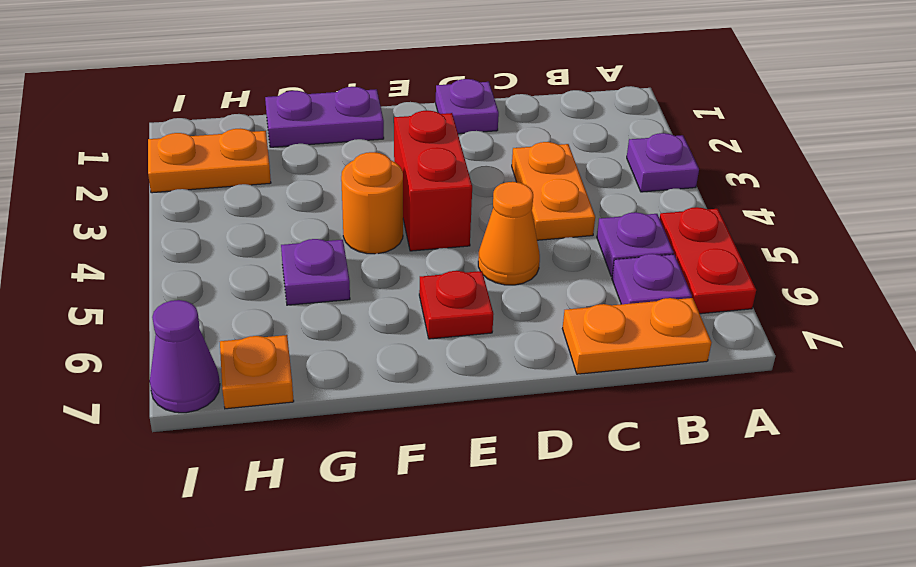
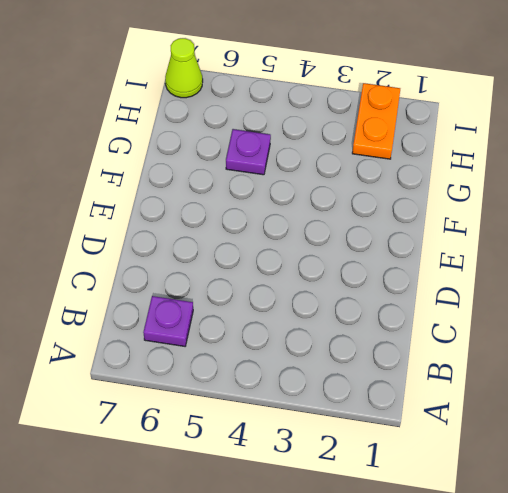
lime cone I7 level 1 -> purple cone I7 level 1
none -> purple plate A3 level 1
none -> red plate A5:A6 level 1
none -> purple plate B5 level 1

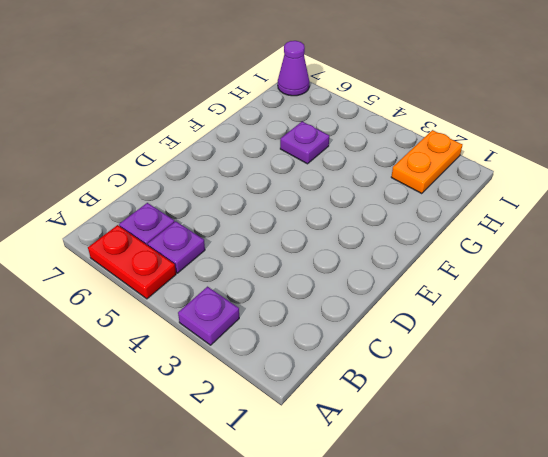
none -> orange plate B7:C7 level 1
none -> orange plate C3:C4 level 1
none -> purple plate D1 level 1

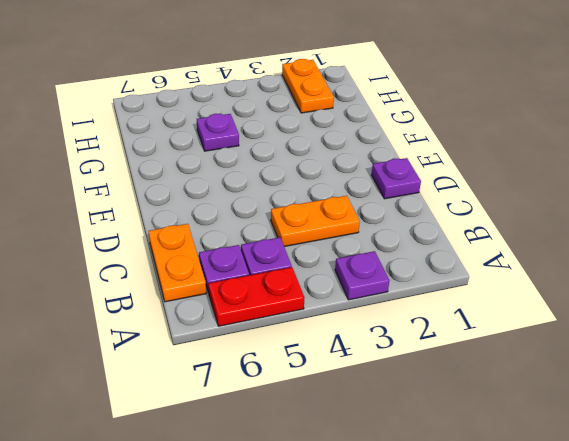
none -> orange cone D5 level 1
none -> red brick E3:E4 level 1
none -> red plate E6 level 1

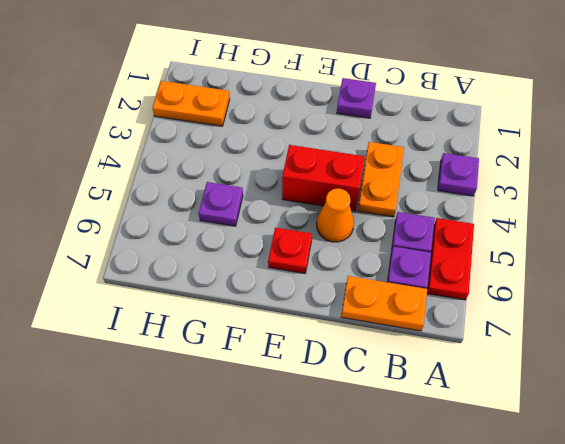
red brick D4:E4 level 1 -> red brick E3:E4 level 1
none -> purple plate F1:G1 level 1
none -> orange round brick F4 level 1
none -> orange plate H7 level 1

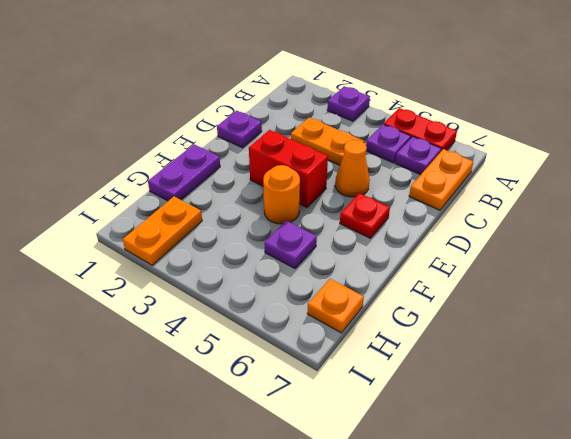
none -> purple cone I7 level 1

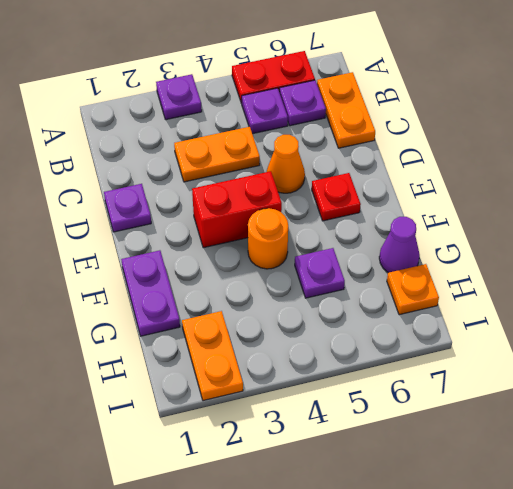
purple cone G7 level 1 -> purple cone I7 level 1

